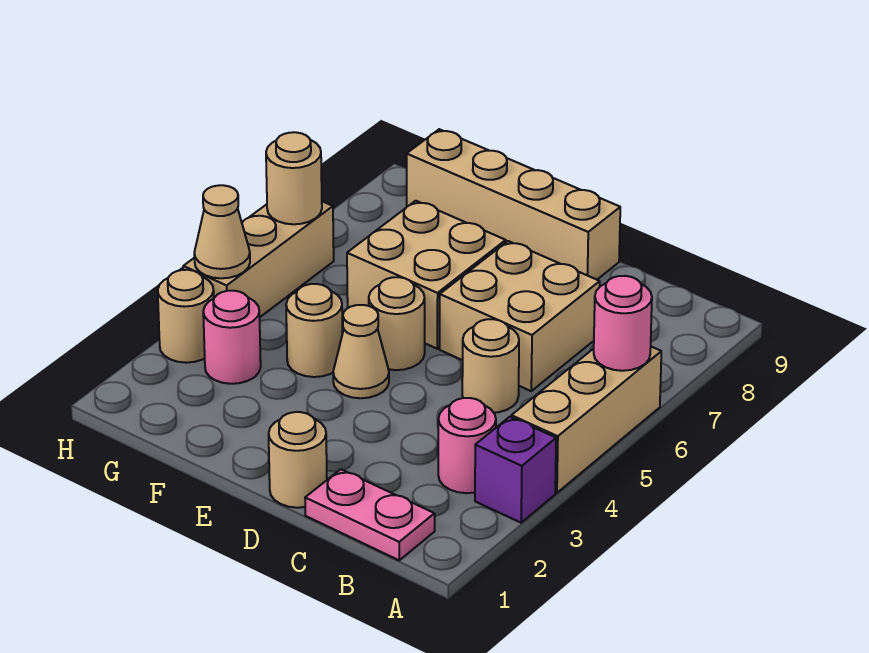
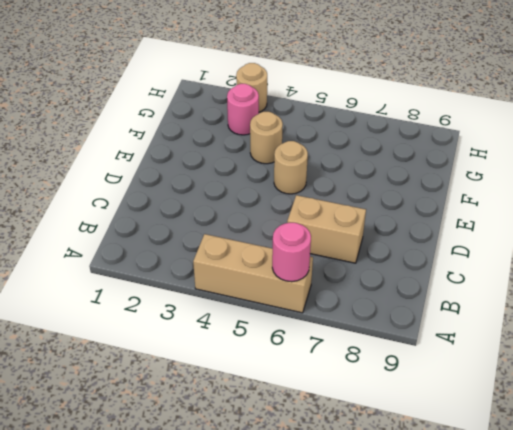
tan brick C6:C7 level 1 -> tan brick C6:D7 level 1
none -> purple brick A3 level 1
none -> pink plate B1:C1 level 1
none -> pink round brick B3 level 1

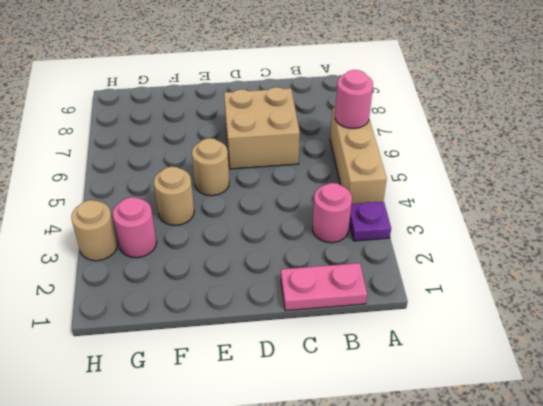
purple plate A3 level 1 -> purple brick A3 level 1
none -> tan round brick C5 level 1
none -> tan round brick D1 level 1
none -> tan brick D9:G9 level 1

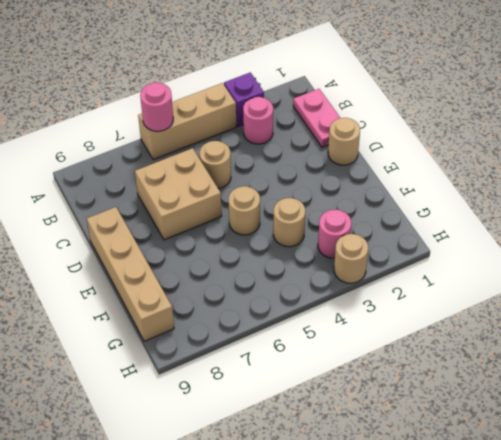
none -> tan cone E4 level 1
none -> tan brick E6:F7 level 1
none -> tan brick H4:H6 level 1

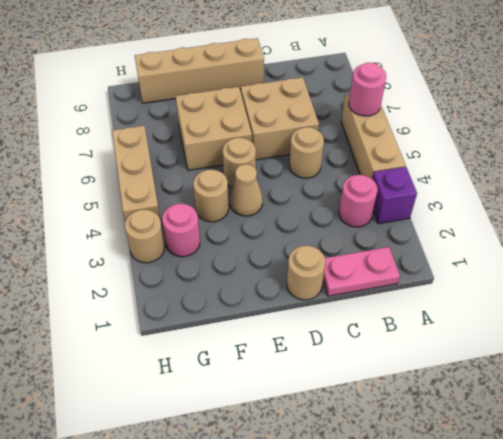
none -> tan cone H4 level 2
none -> tan round brick H6 level 2

